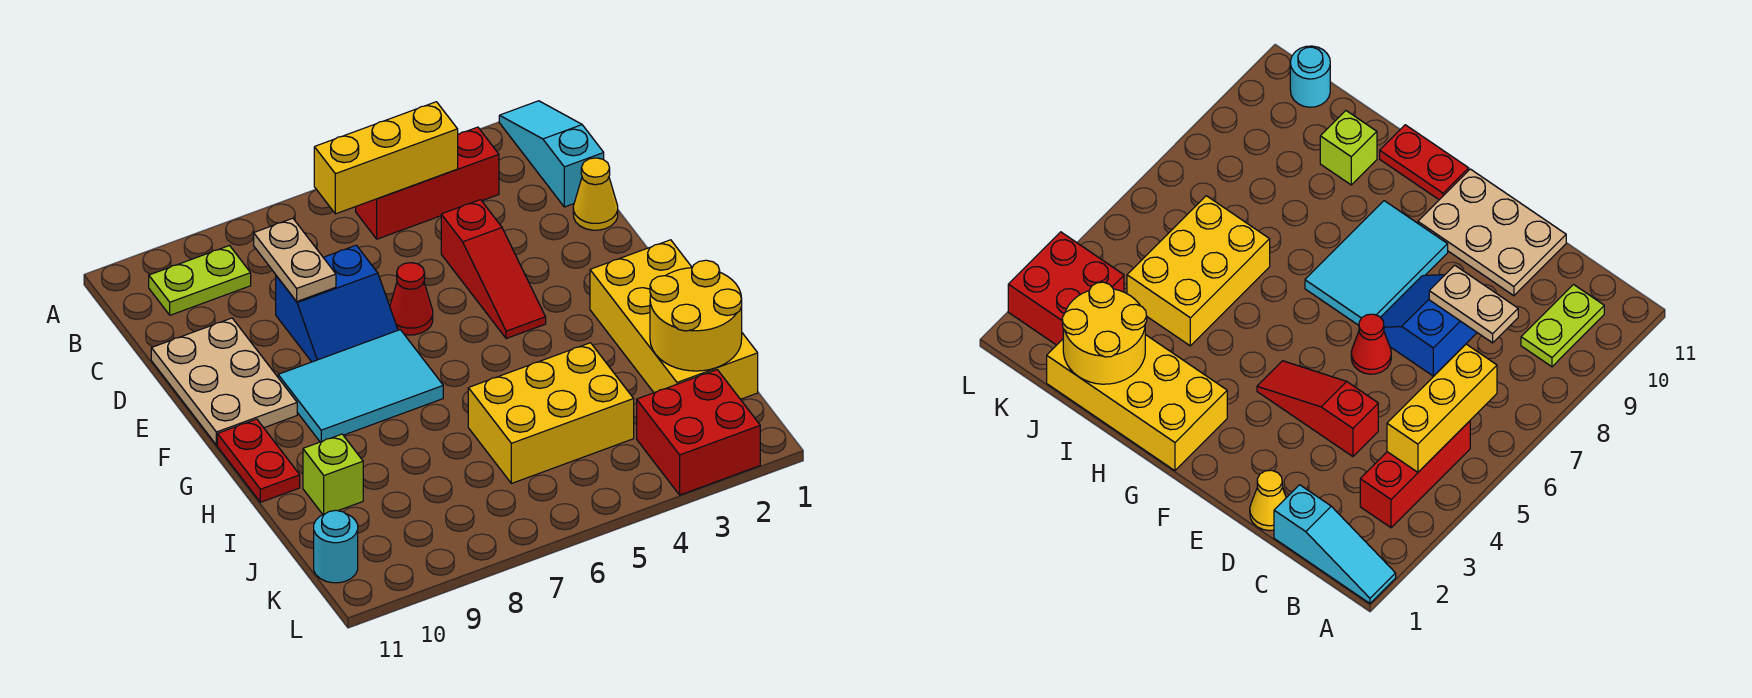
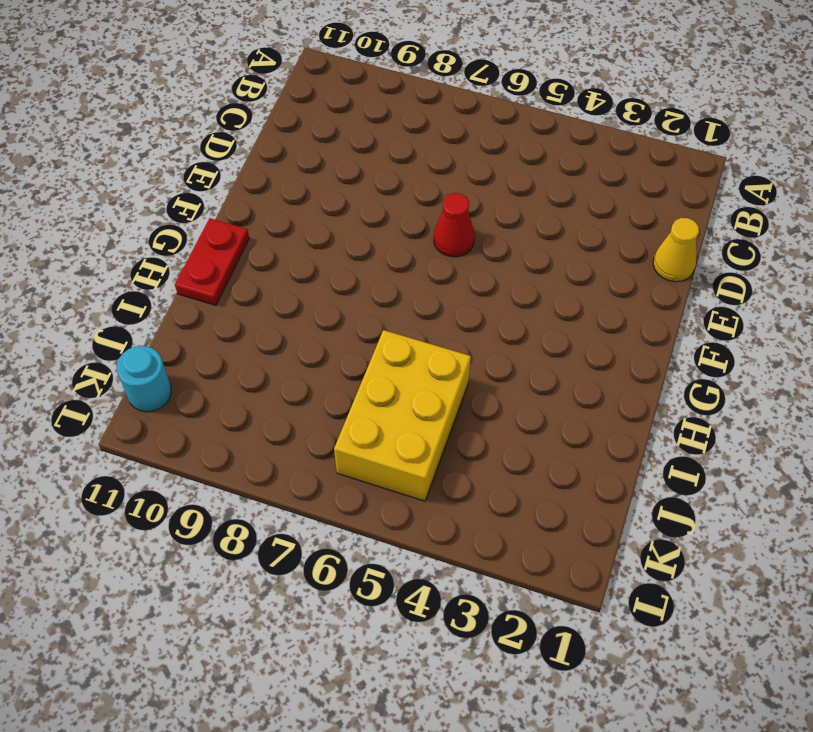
yellow brick I5:K6 level 1 -> yellow brick I4:J6 level 1
none -> cyan slope A1:C1 level 1 top C
none -> red brick B3:B5 level 1
none -> lime plate B9:B10 level 1

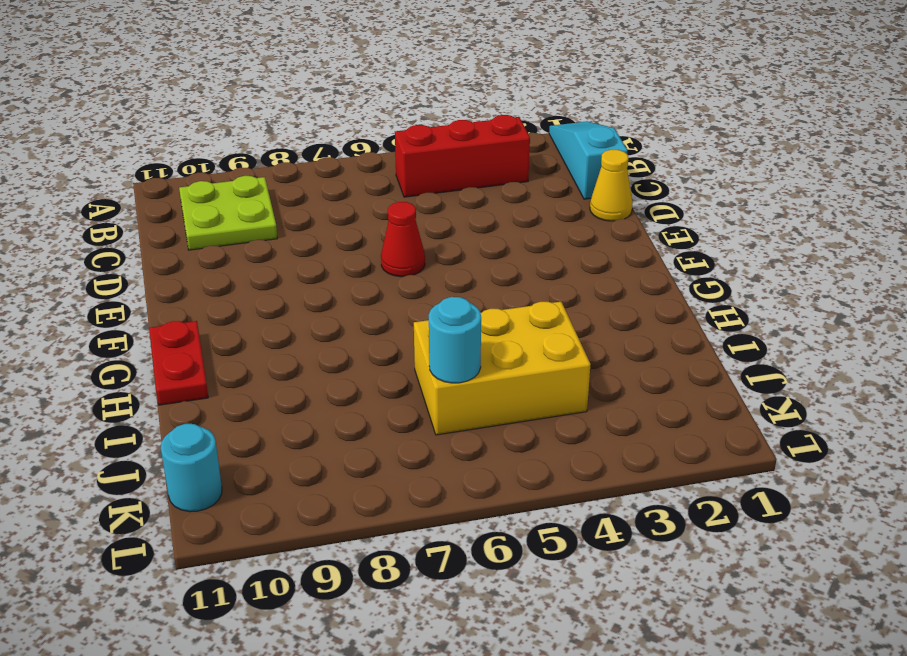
lime plate B9:C10 level 1 -> lime plate B9:B10 level 1
cyan round brick J6 level 2 -> none
none -> red slope D4:F4 level 1 top D
none -> blue slope D7:E8 level 1 top D
none -> tan plate D10:F11 level 1

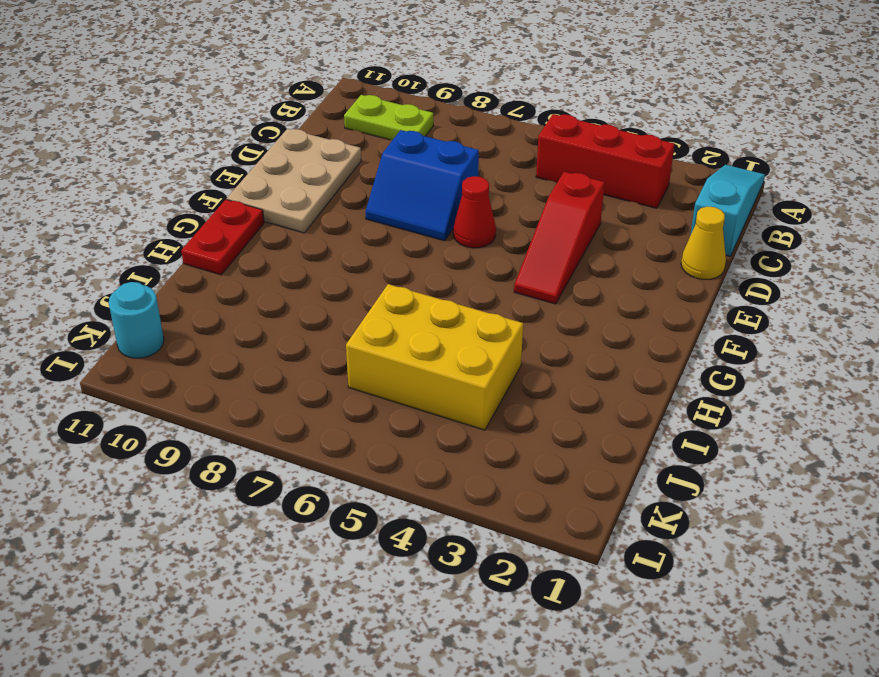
none -> cyan tile F7:G9 level 1
none -> yellow brick G1:J2 level 1
none -> lime brick I10 level 1

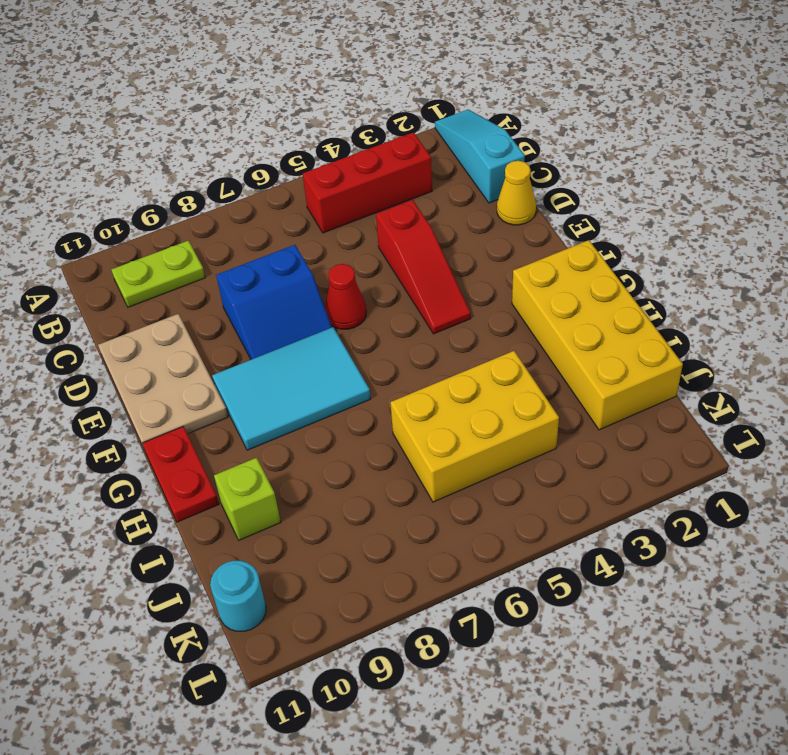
none -> red brick K2:L3 level 1
none -> yellow brick B4:B6 level 2
none -> tan plate C8:D8 level 2

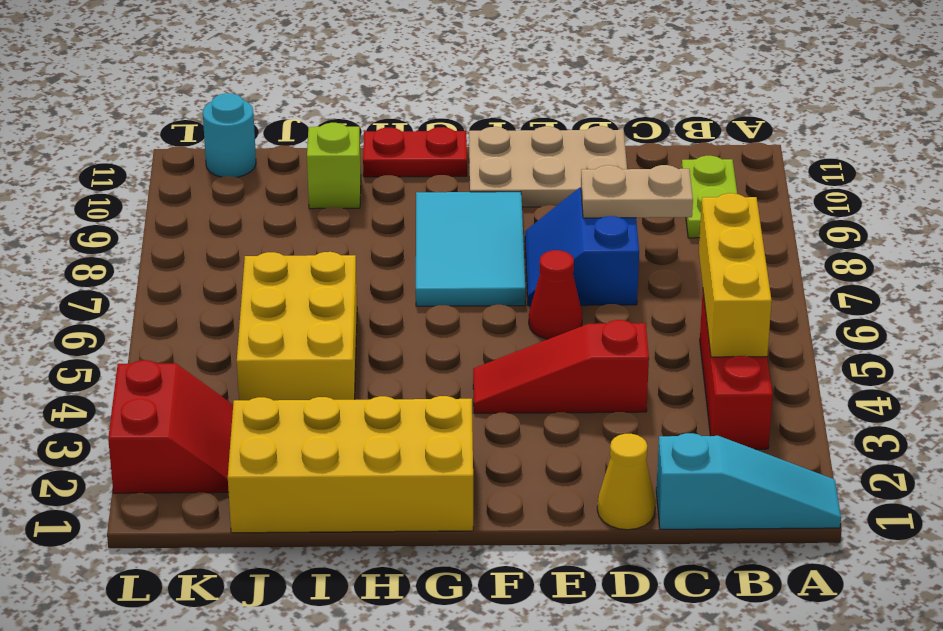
red slope K2:L3 level 1 top L -> red brick K2:L3 level 1
none -> yellow round brick I1:J2 level 2

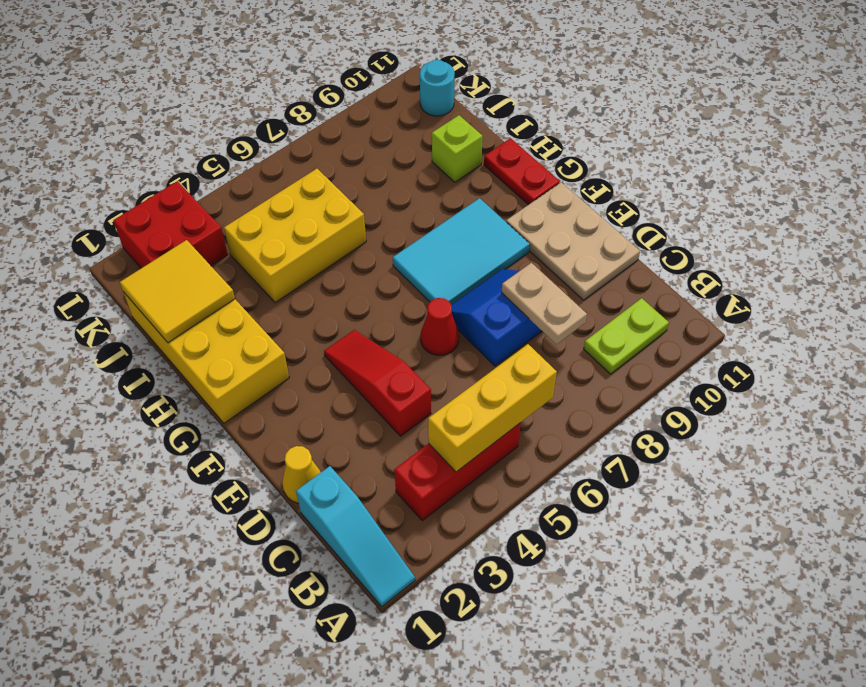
yellow tile I1:J2 level 2 -> yellow round brick I1:J2 level 2

